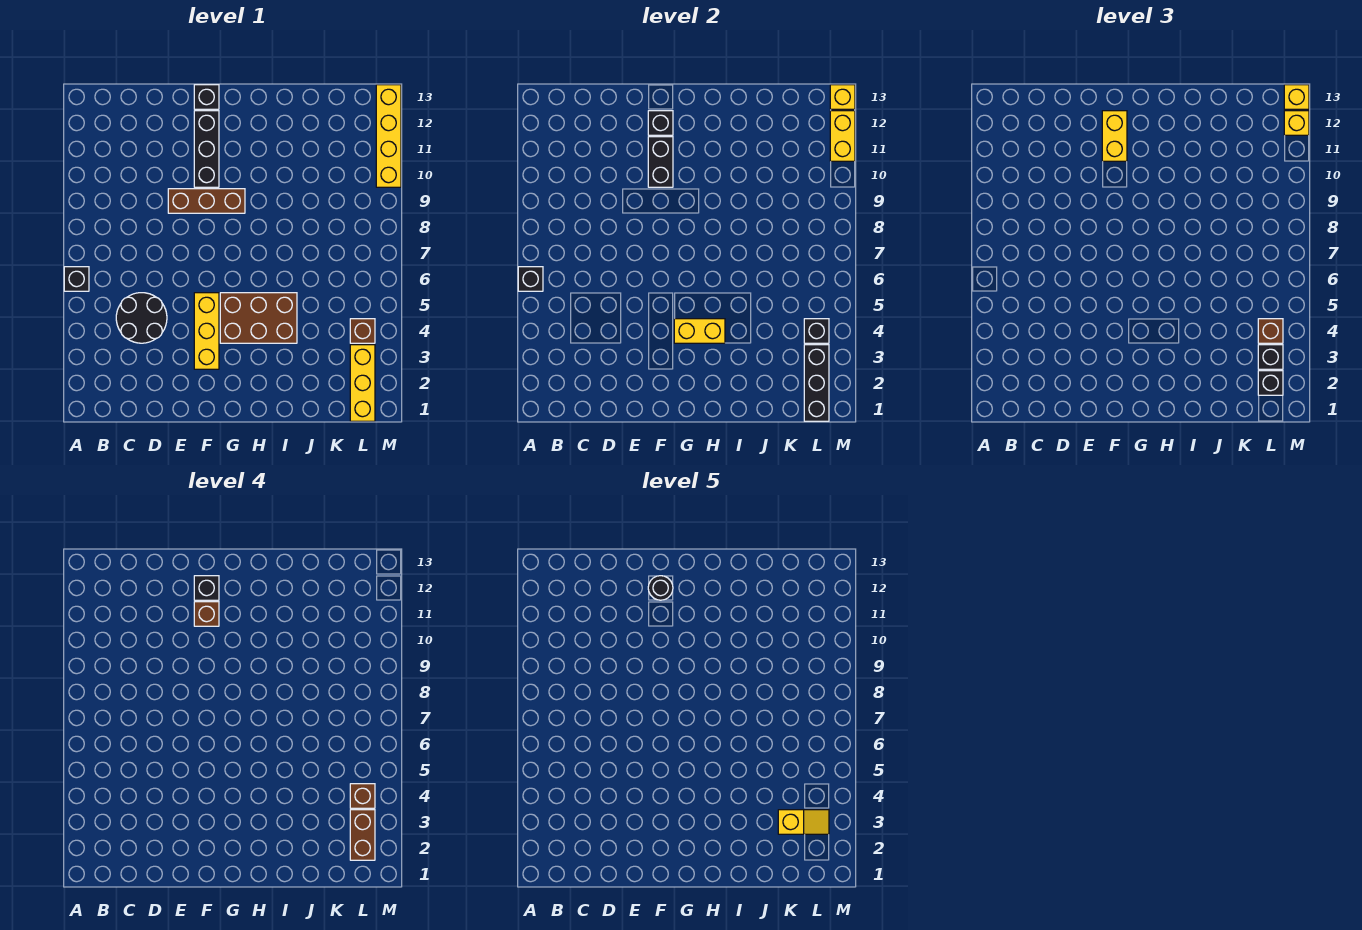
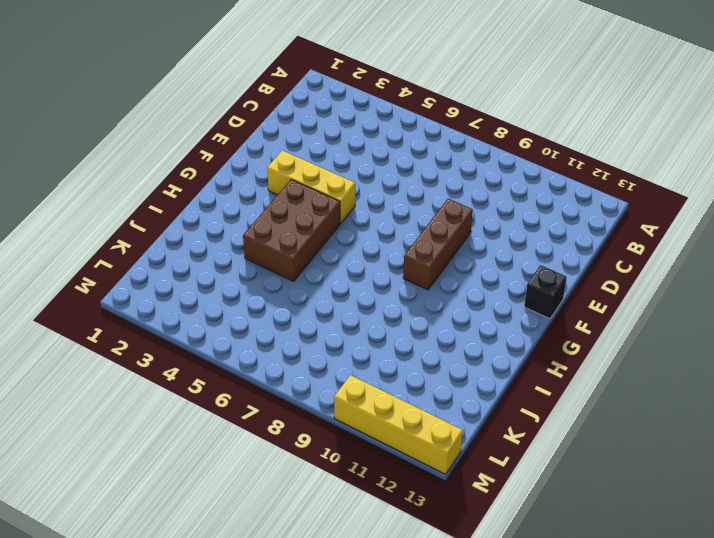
none -> black brick A6 level 1
none -> black round brick C4:D5 level 1
none -> black brick F10:F12 level 1
none -> yellow brick L1:L3 level 1

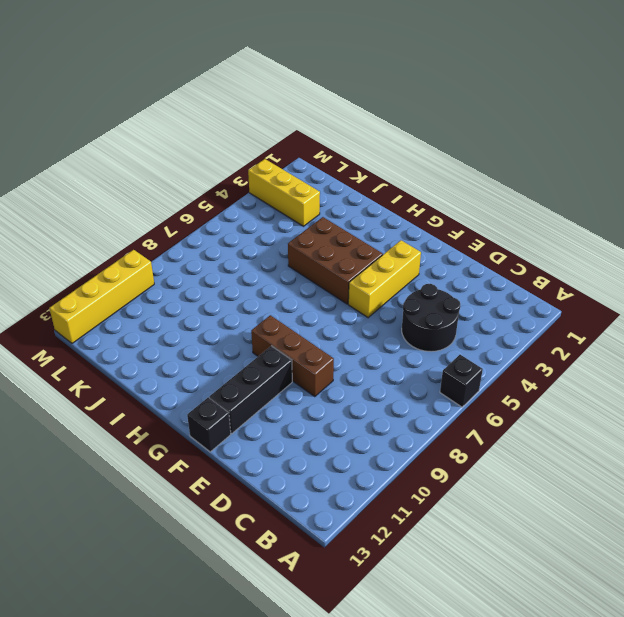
yellow brick K3:M3 level 1 -> yellow brick L1:L3 level 1
none -> brown brick L4 level 1
none -> black brick A6 level 2
none -> black brick F10:F11 level 2
none -> black brick F12 level 2

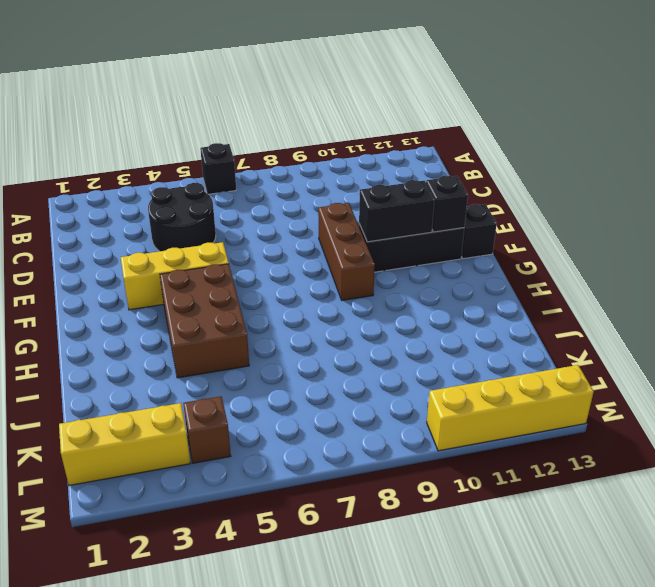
none -> black brick A6 level 2
none -> yellow brick G4:H4 level 2
none -> black brick L1:L3 level 2
none -> black brick L4 level 2

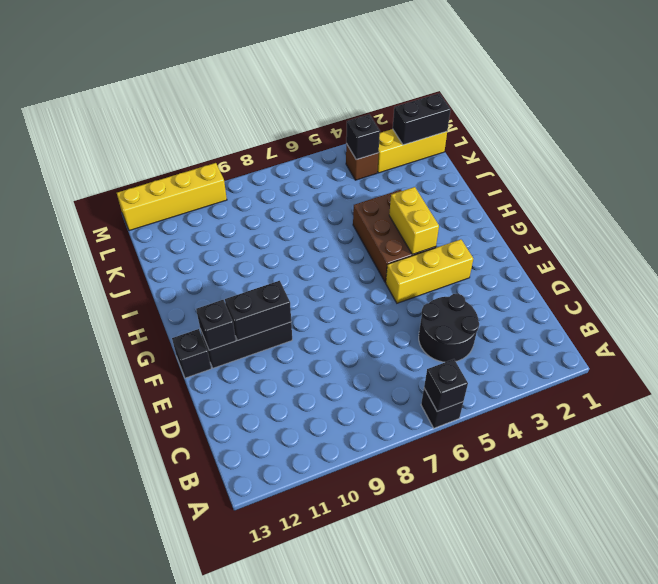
black brick L1:L2 level 2 -> black brick L1:L3 level 2
none -> brown brick E9:G9 level 1
none -> yellow brick M11:M12 level 2
none -> yellow brick M13 level 2
none -> yellow brick F11:F12 level 3

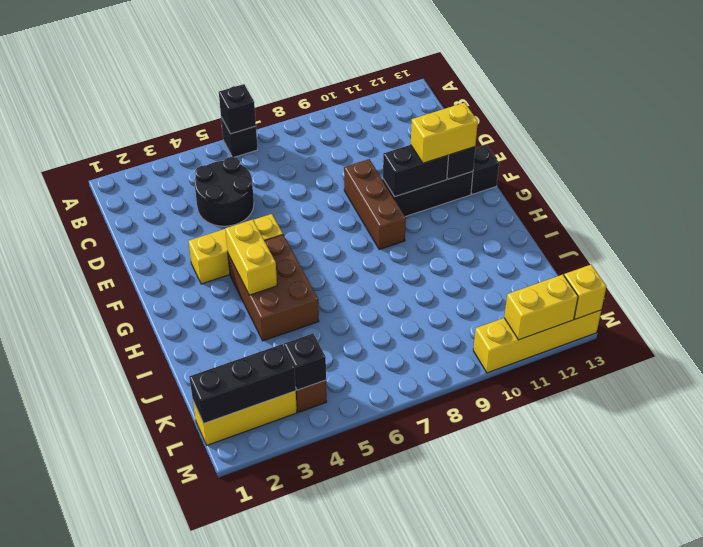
none -> black brick L2 level 3
none -> black brick L3 level 3
none -> brown brick L4 level 3
none -> yellow brick M12 level 3

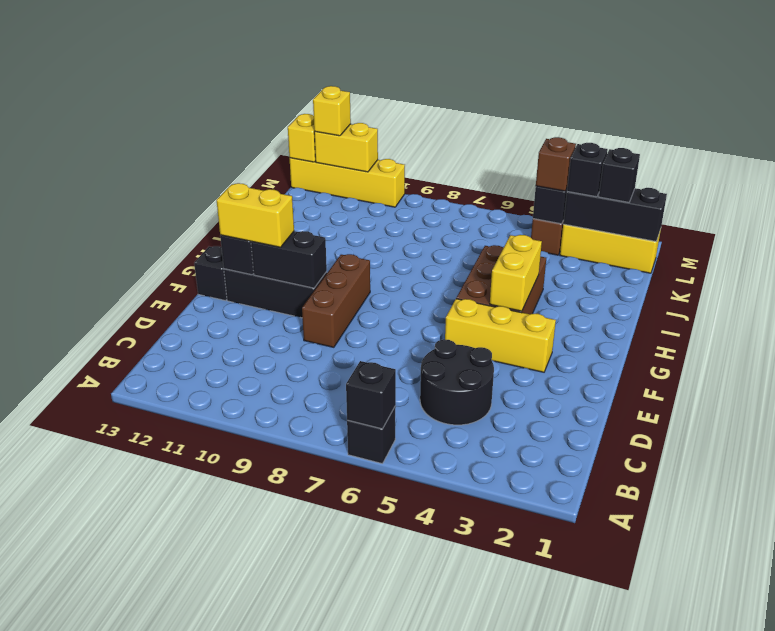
none -> yellow brick M13 level 3
none -> brown brick F11 level 4
none -> black brick F12 level 4
none -> brown brick L2:L3 level 4

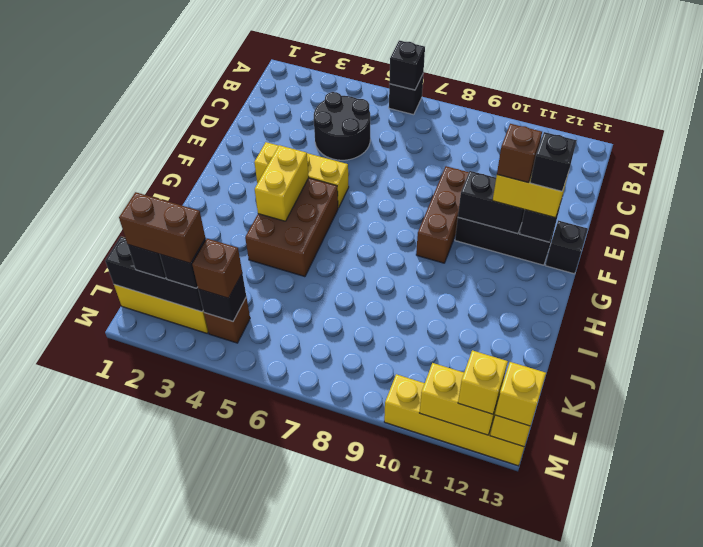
none -> brown brick L4 level 4
none -> black round brick F12 level 5
none -> yellow slope K3:L3 level 5 top K

